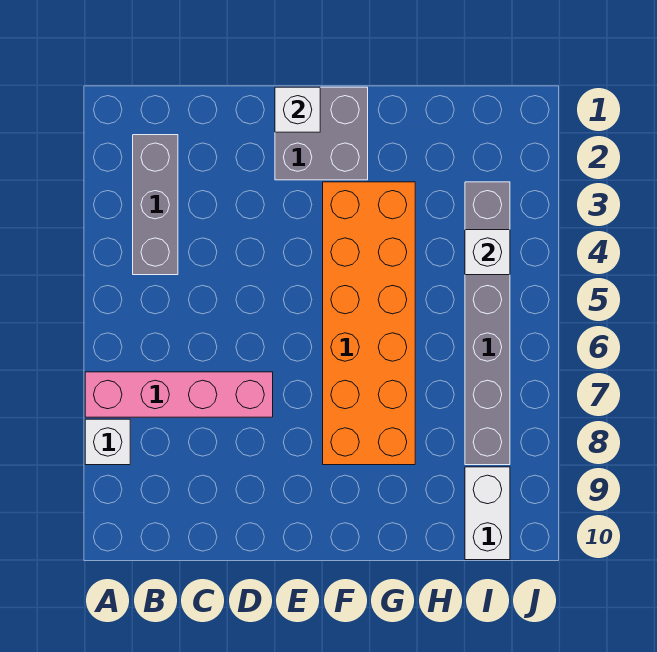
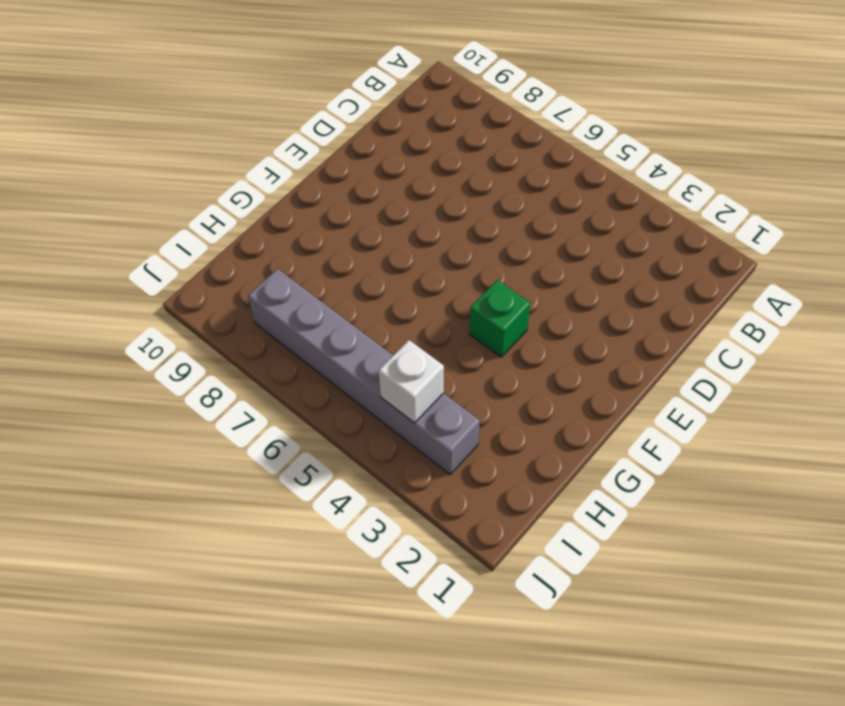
green brick F4 level 1 -> orange brick F3:G8 level 1
none -> pink brick A7:D7 level 1
none -> white brick A8 level 1

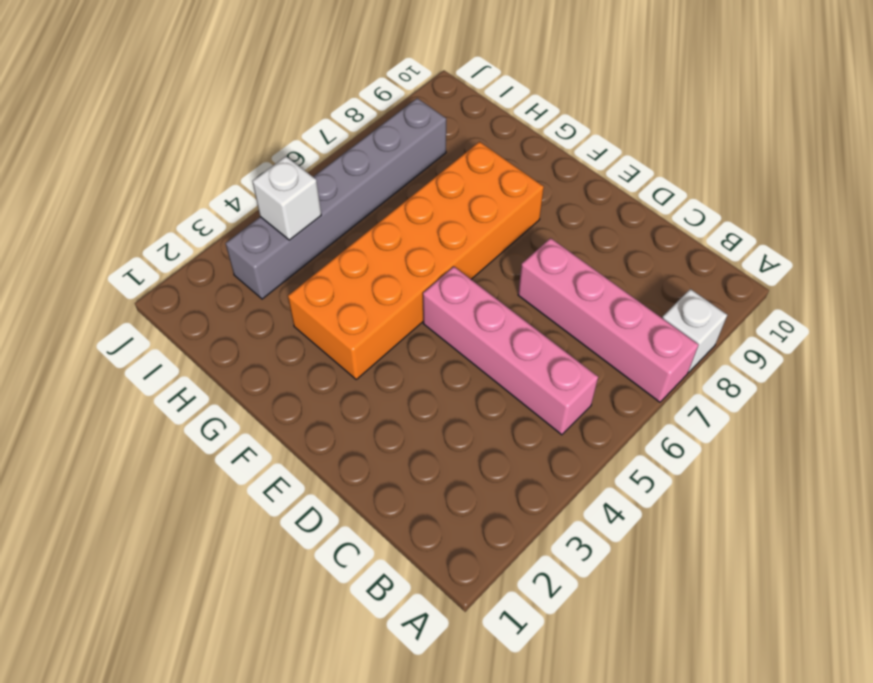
pink brick B5:E5 level 1 -> none
none -> grey brick B2:B4 level 1
none -> grey brick E1:F2 level 1

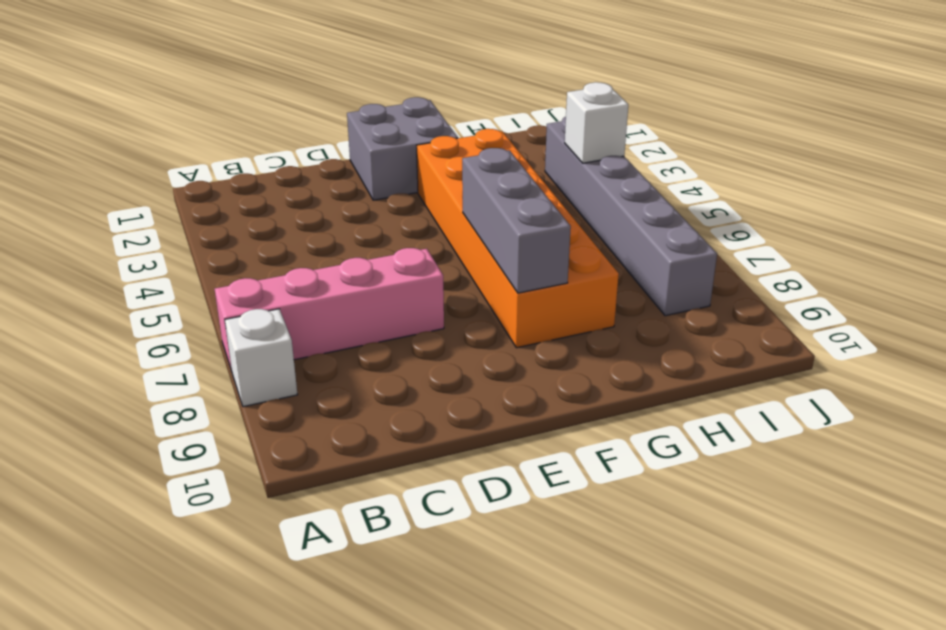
grey brick F6:F8 level 2 -> grey brick B2:B4 level 1
none -> white brick I9:I10 level 1
none -> white brick E1 level 2

